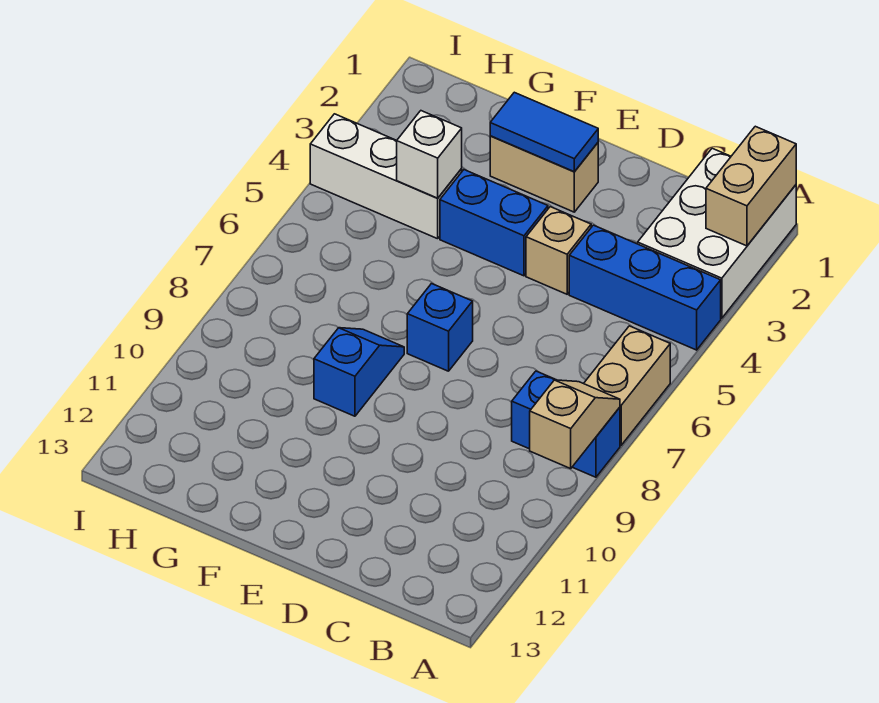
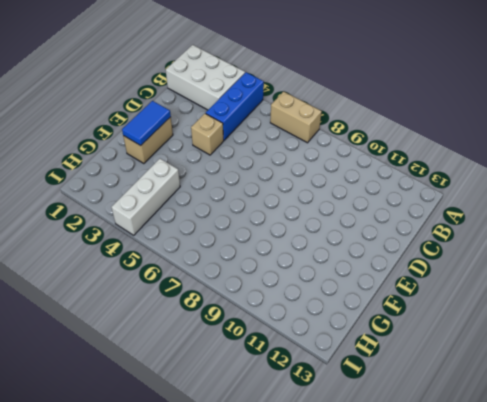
none -> blue brick A8:B8 level 1
none -> blue brick E4:F4 level 1
none -> blue brick E7 level 1

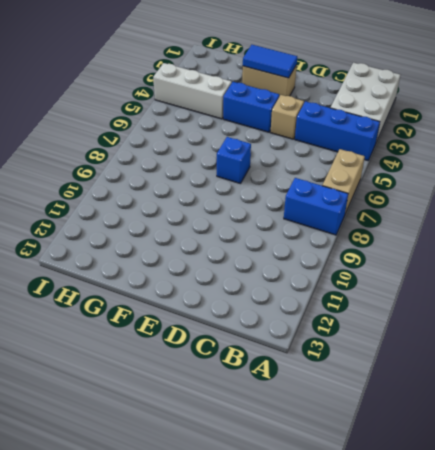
none -> blue slope F8:F9 level 1 top 9
none -> tan brick A1:A2 level 2
none -> tan slope A8:A9 level 2 top 9

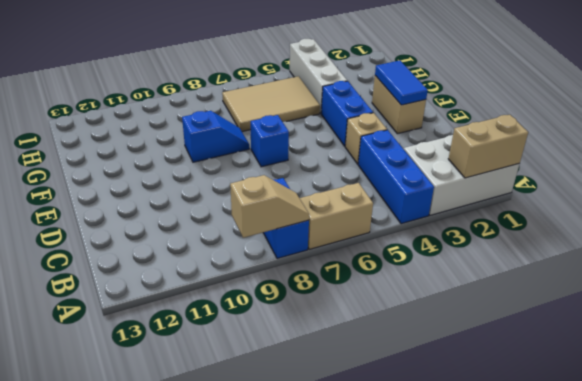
tan tile G5:H7 level 1 -> none
none -> white brick G4 level 2

